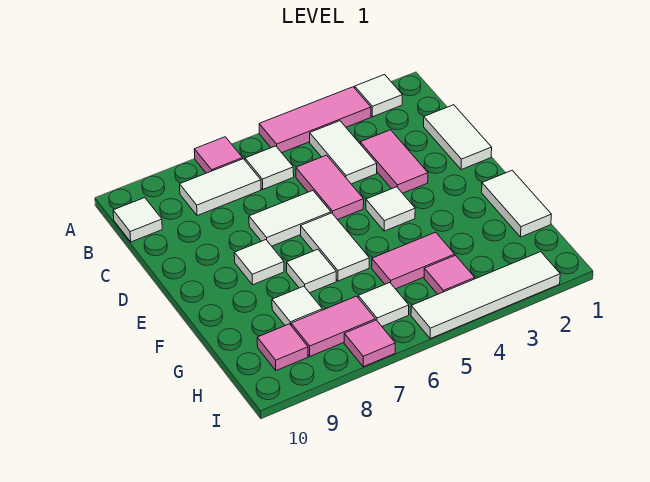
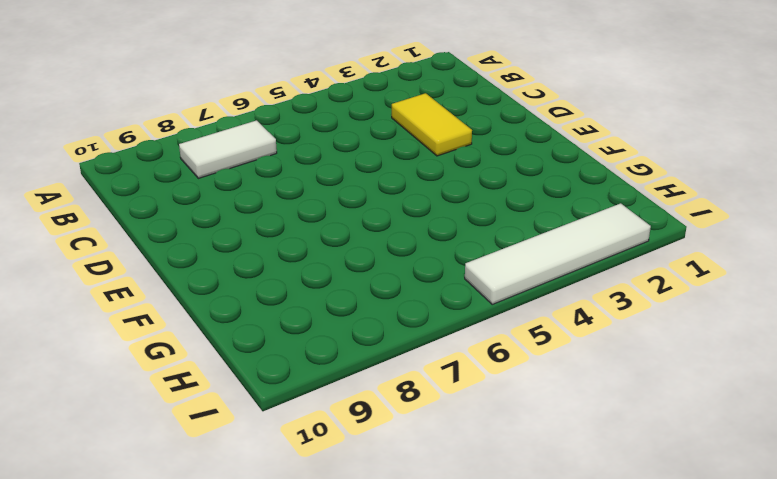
yellow tile C3:D3 level 1 -> pink tile C3:D3 level 1
none -> white tile A2 level 1
none -> pink tile A3:A5 level 1
none -> pink tile A7 level 1

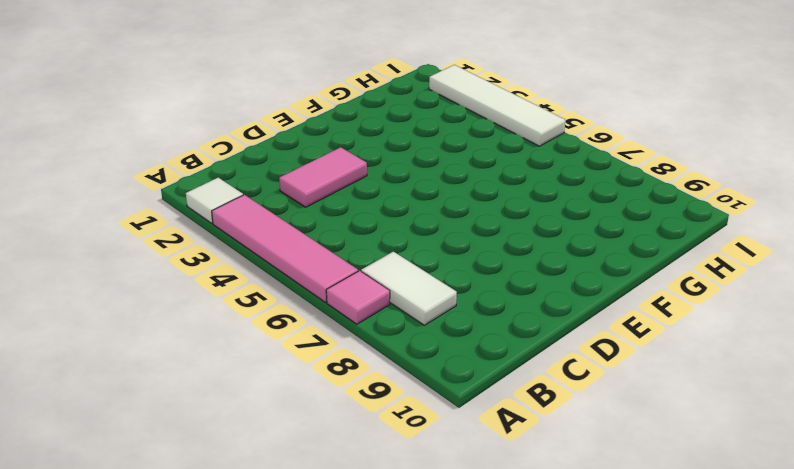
pink tile A3:A6 level 1 -> pink tile A3:A5 level 1
none -> white tile B4:C4 level 1
none -> white tile B6 level 1
none -> white tile B10 level 1

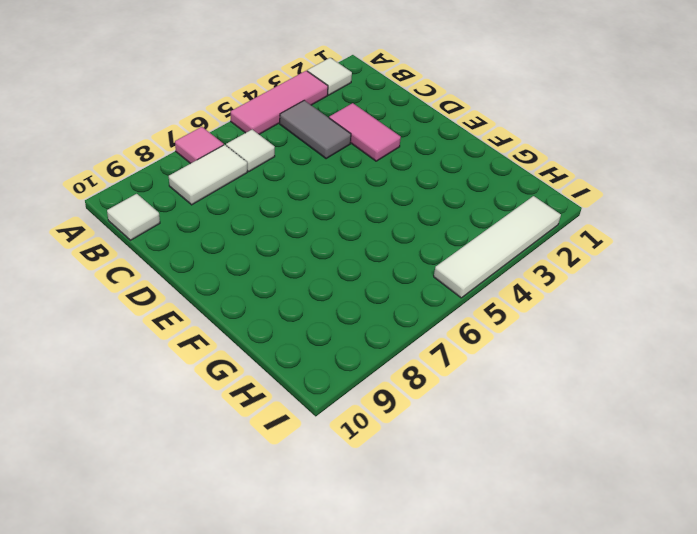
grey tile B4:C4 level 1 -> white tile B4:C4 level 1
none -> white tile C1:D1 level 1
none -> pink tile C5:D5 level 1
none -> white tile D6:D7 level 1

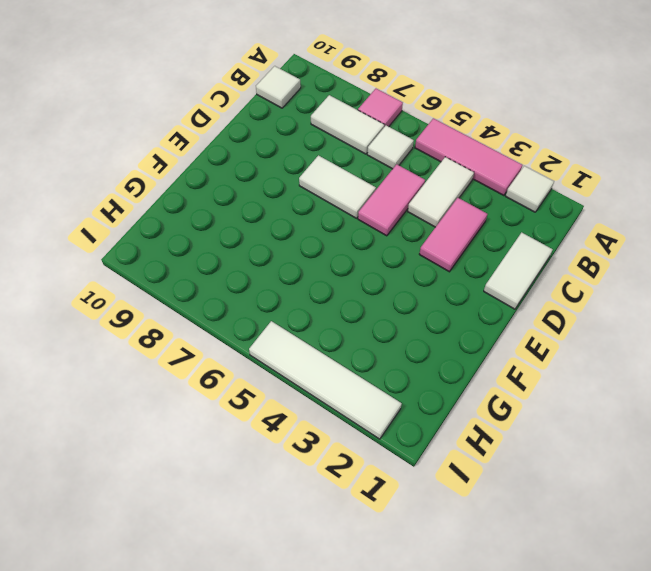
none -> white tile E4 level 1
none -> white tile E6:F6 level 1
none -> white tile E8 level 1

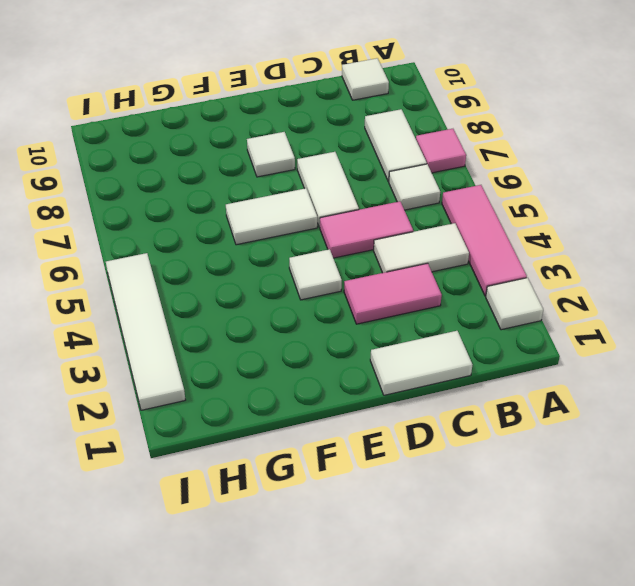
none -> white tile F1:G1 level 1
none -> white tile F7 level 1
none -> pink tile G4:G5 level 1

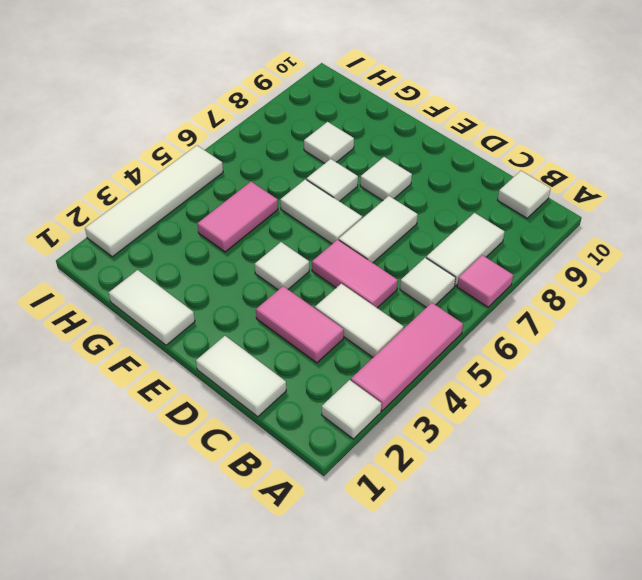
none -> pink tile H4 level 1
none -> white tile H6 level 1
none -> pink tile H7:H8 level 1

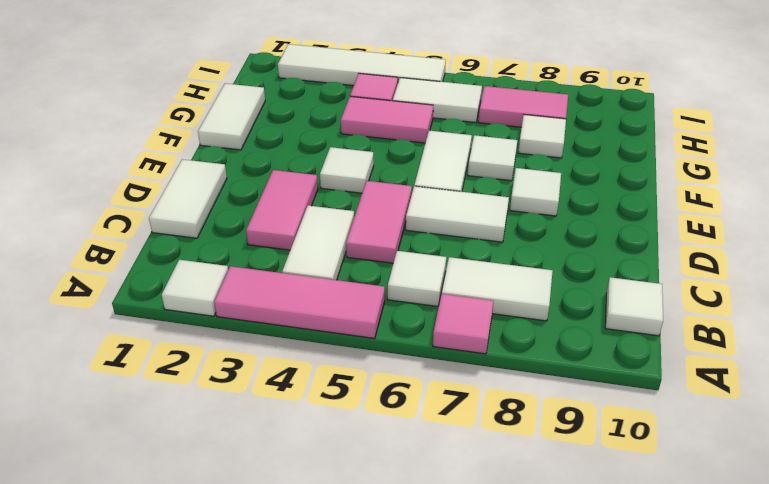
white tile H5:H6 level 1 -> white tile H6 level 1
none -> pink tile H9 level 1
none -> pink tile I7 level 1

